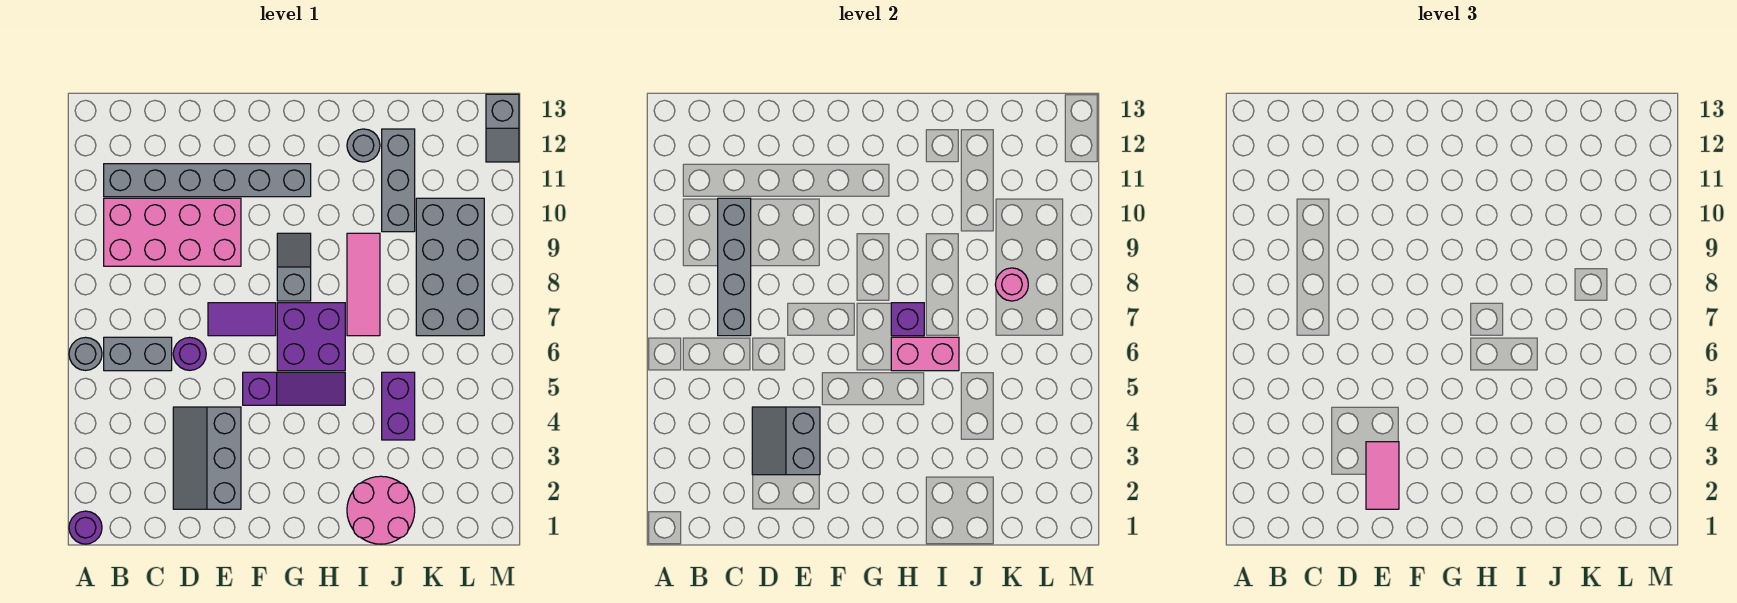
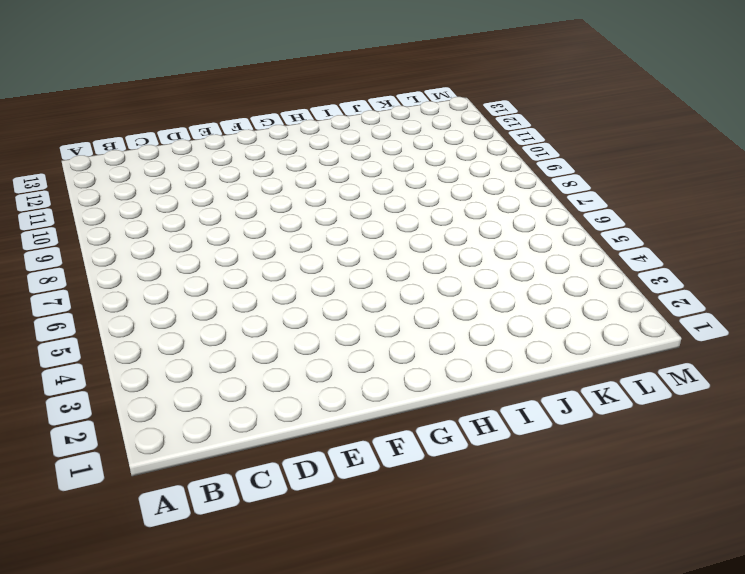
none -> purple round brick A1 level 1
none -> grey round brick A6 level 1
none -> grey brick B6:C6 level 1

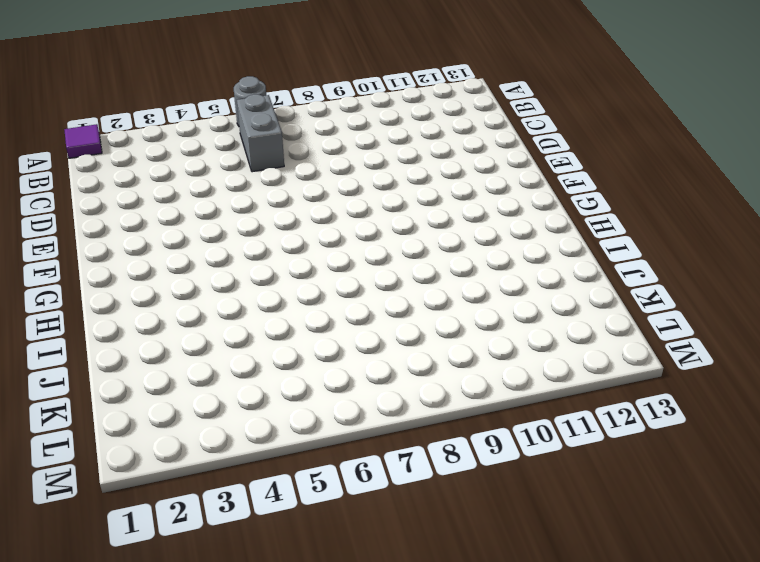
purple tile A1 level 1 -> purple round brick A1 level 1
none -> pink brick B9:E10 level 1
none -> grey brick B11:G11 level 1
none -> grey slope D2:E4 level 1 top E

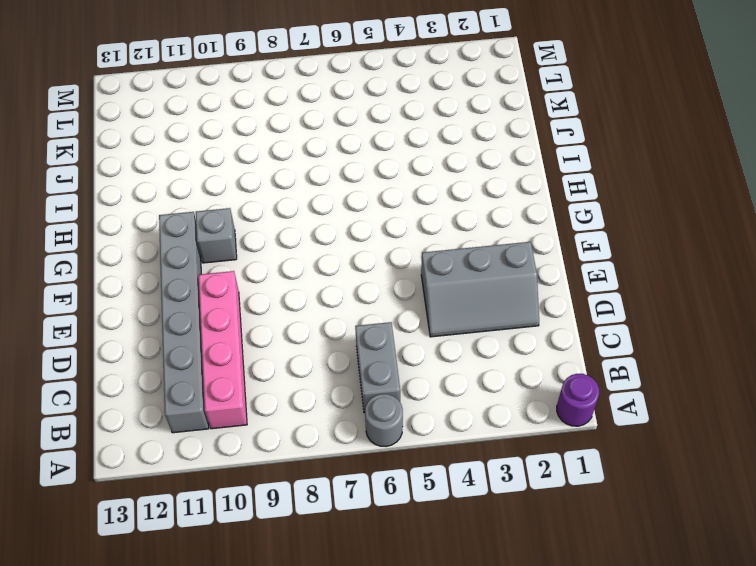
pink brick B10:E10 level 1 -> pink brick B9:E10 level 1
grey brick G10 level 1 -> none
none -> purple round brick D6 level 1
none -> purple tile E7:F7 level 1
none -> purple slope F5:H5 level 1 top F

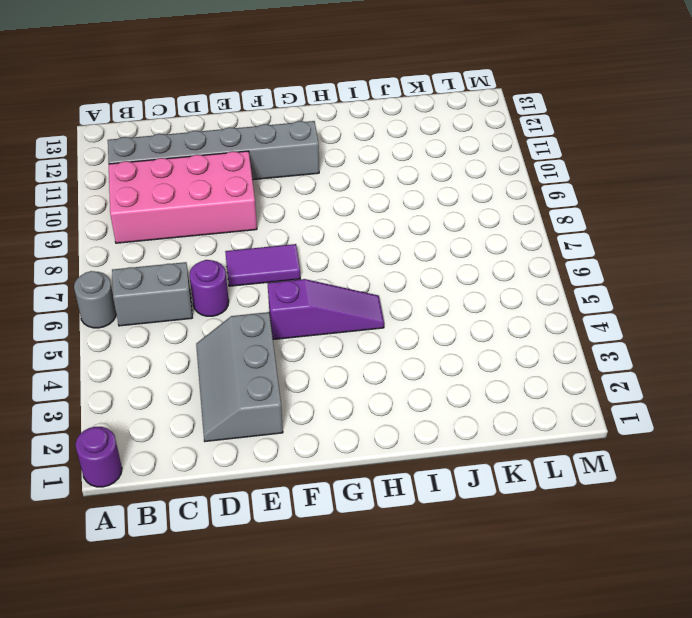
none -> purple brick G6:H7 level 1
none -> grey slope G8:G9 level 1 top 8
none -> pink round brick I1:J2 level 1

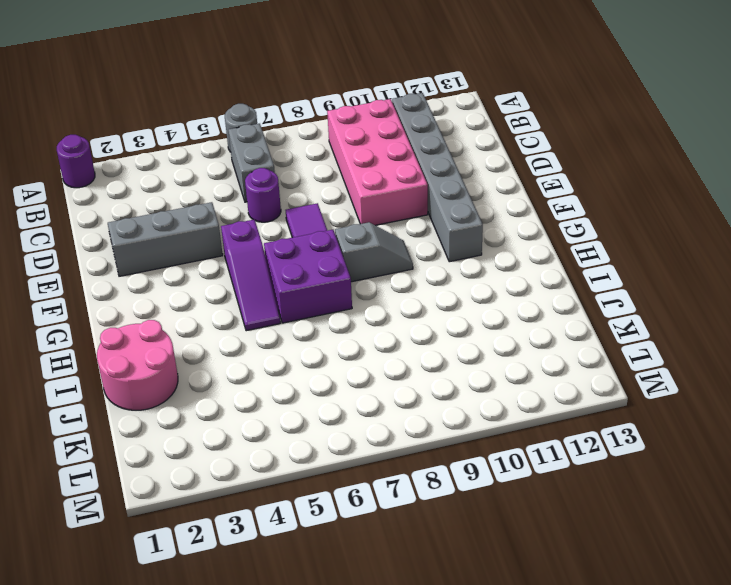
none -> pink tile I7:I9 level 1
none -> grey round brick I12 level 1
none -> purple brick J4:J5 level 1

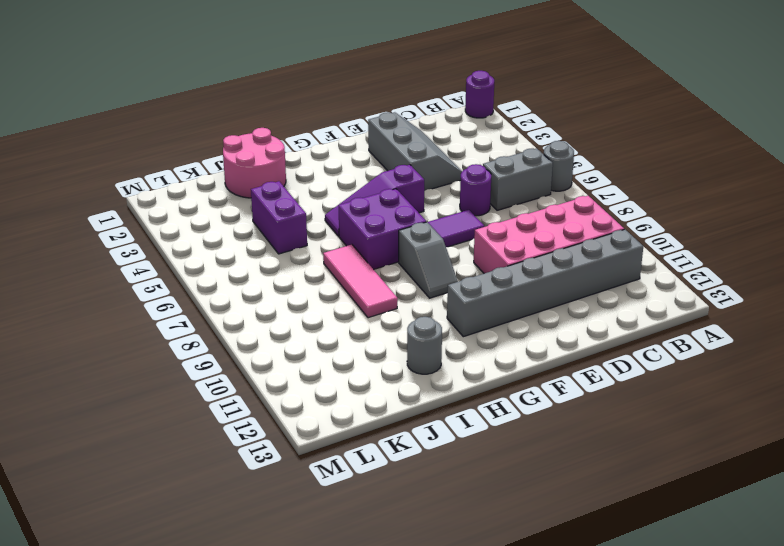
none -> grey brick J10:J12 level 1
none -> grey brick K7:L10 level 1
none -> grey slope M12:M13 level 1 top 13

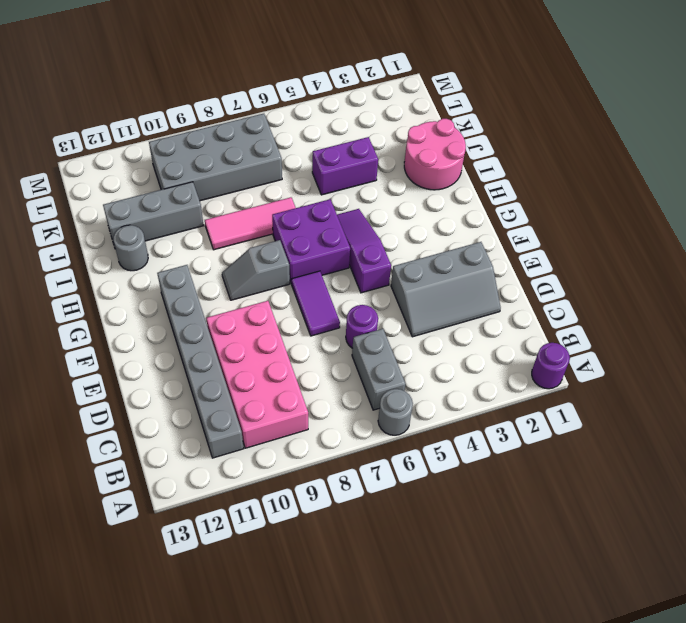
none -> grey slope M12:M13 level 1 top 13
none -> grey brick C7:C10 level 2
none -> grey slope D3:E4 level 2 top E

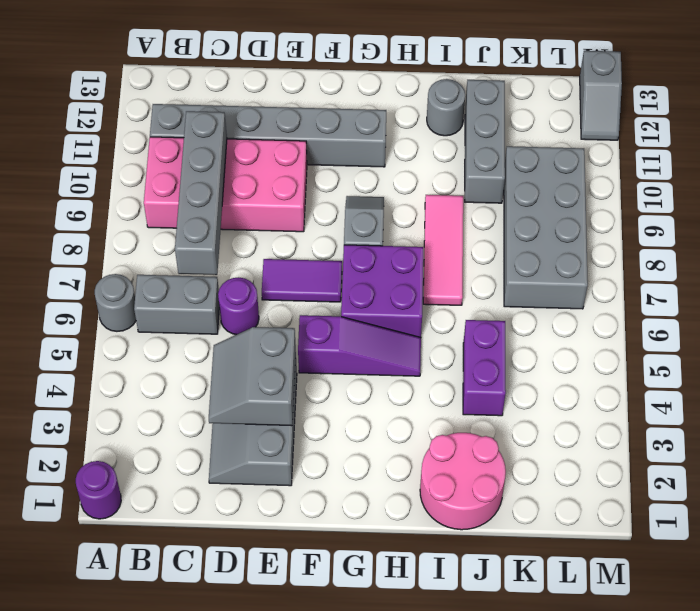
none -> pink brick H6:I6 level 2
none -> purple brick H7 level 2
none -> pink round brick K8 level 2

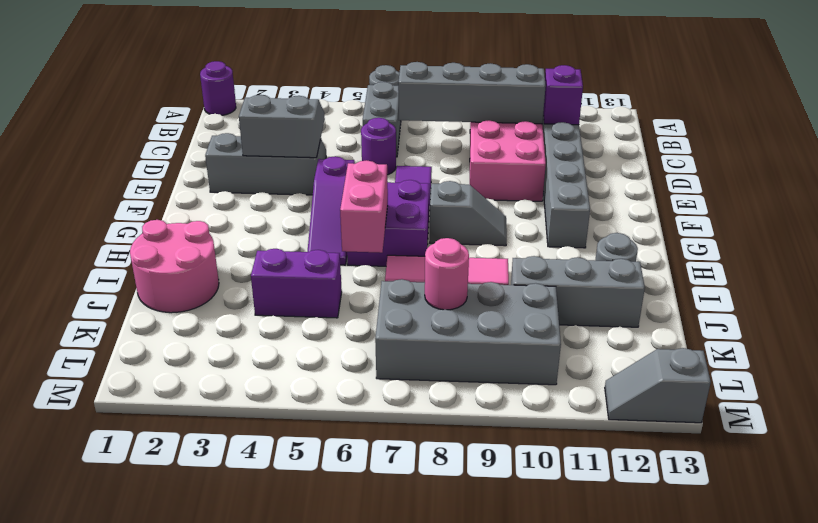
purple brick C11 level 2 -> purple brick H7 level 2
none -> pink tile E2:E3 level 3

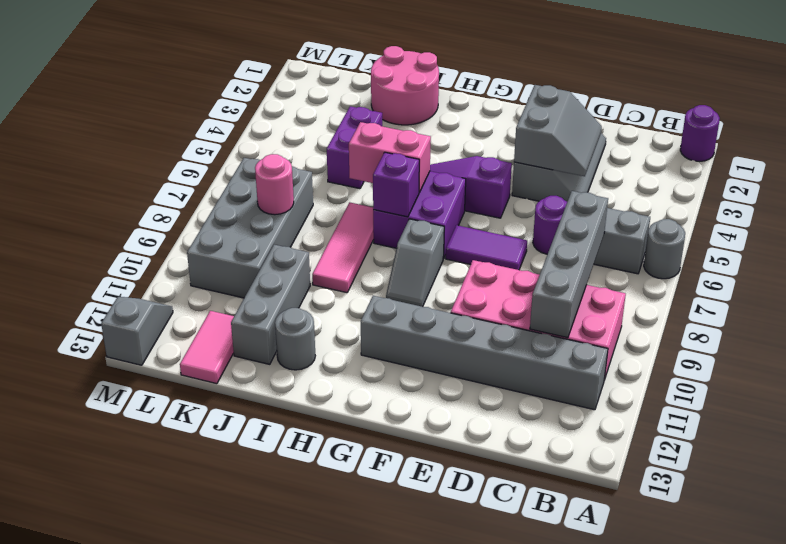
pink tile K12:K13 level 1 -> pink tile E2:E3 level 3

